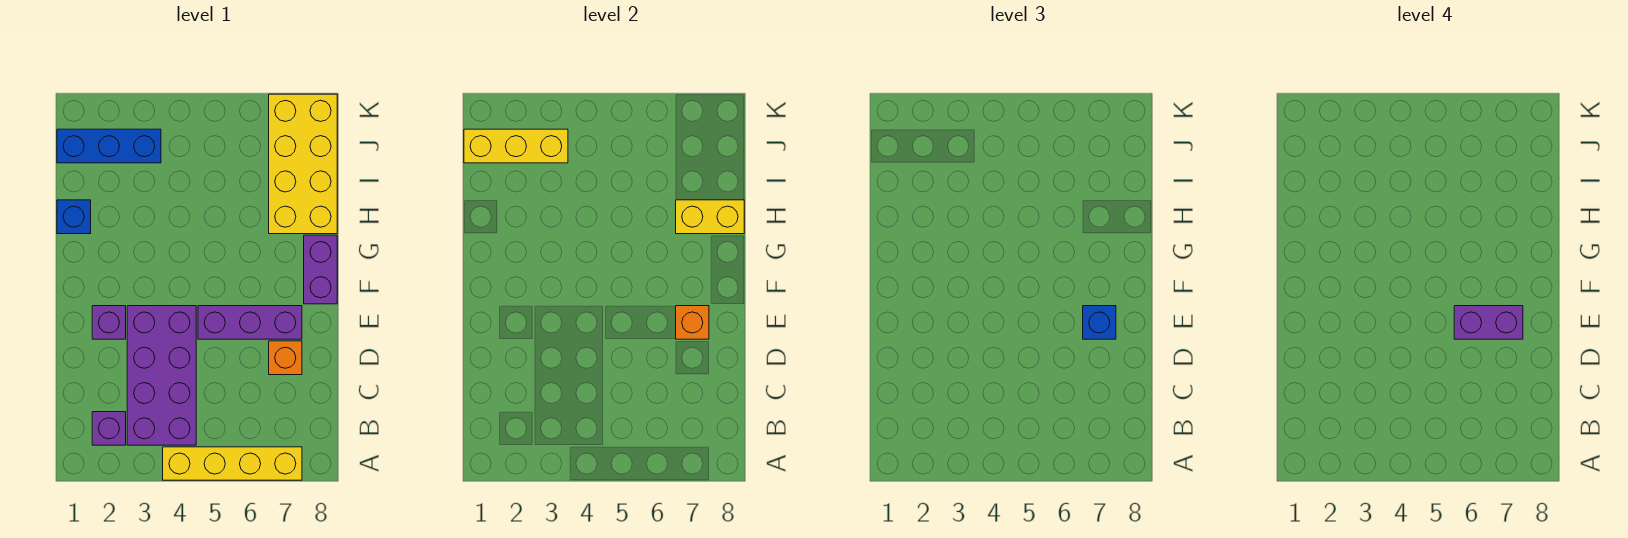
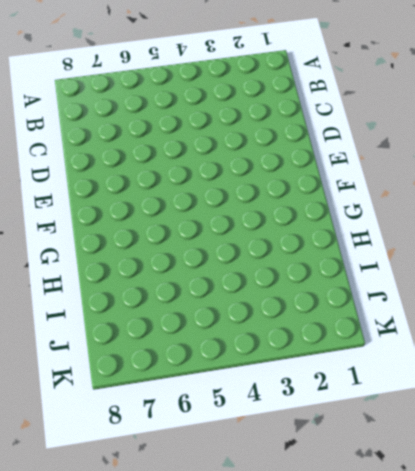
none -> yellow brick A4:A7 level 1
none -> purple brick B2 level 1
none -> purple brick B3:E4 level 1

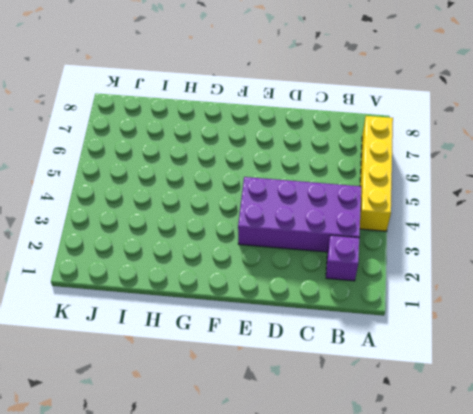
none -> orange brick D7 level 1
none -> purple brick E2 level 1
none -> purple brick E5:E7 level 1

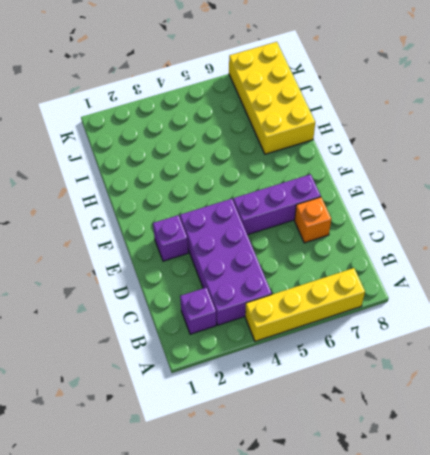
none -> purple brick F8:G8 level 1
none -> blue brick H1 level 1
none -> blue brick J1:J3 level 1

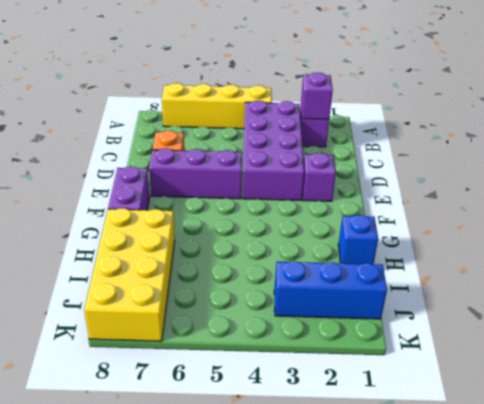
purple brick B2 level 2 -> none
none -> orange brick E7 level 2
none -> yellow brick H7:H8 level 2
none -> yellow brick J1:J3 level 2

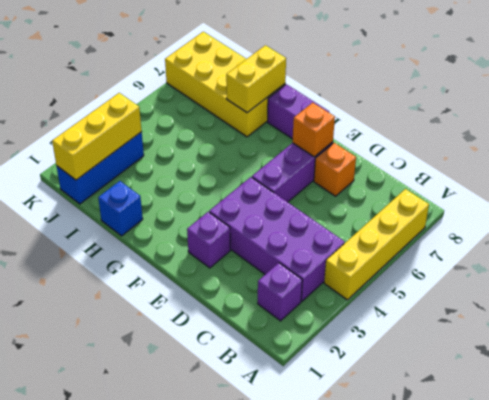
none -> blue brick E7 level 3
none -> purple brick E6:E7 level 4

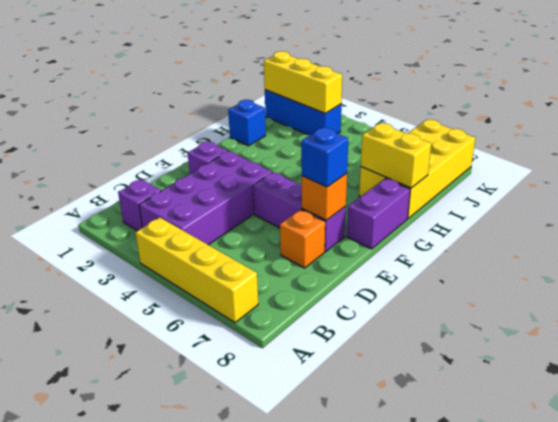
none -> purple brick E6:E7 level 4

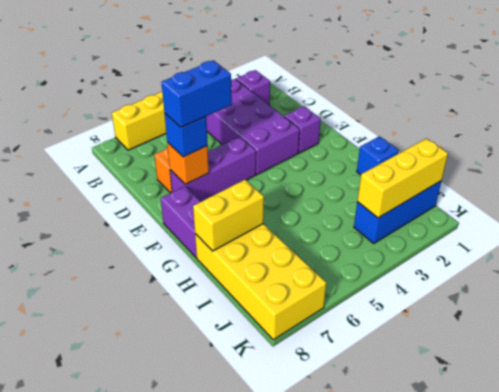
blue brick E6:E7 level 4 -> purple brick E6:E7 level 4

